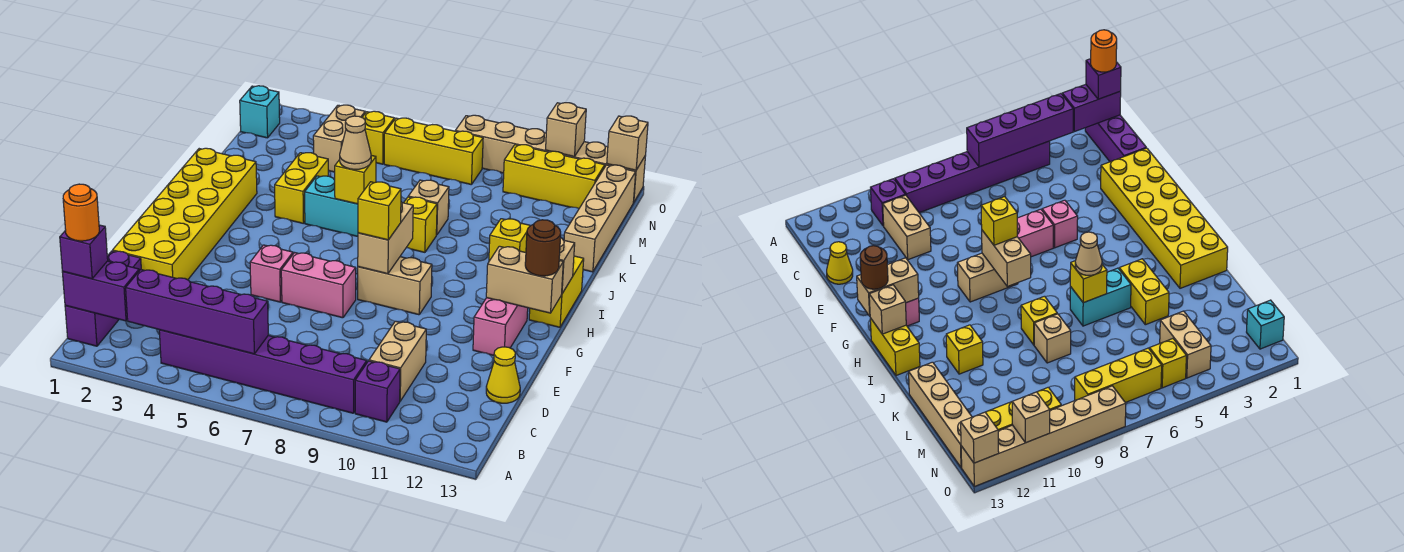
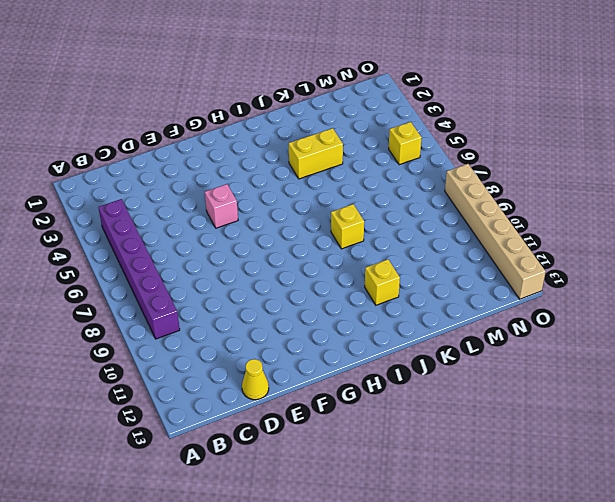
none -> purple brick B1:D1 level 1
none -> purple brick B10 level 1
none -> tan brick C10:D10 level 1
none -> yellow brick E1:J2 level 1

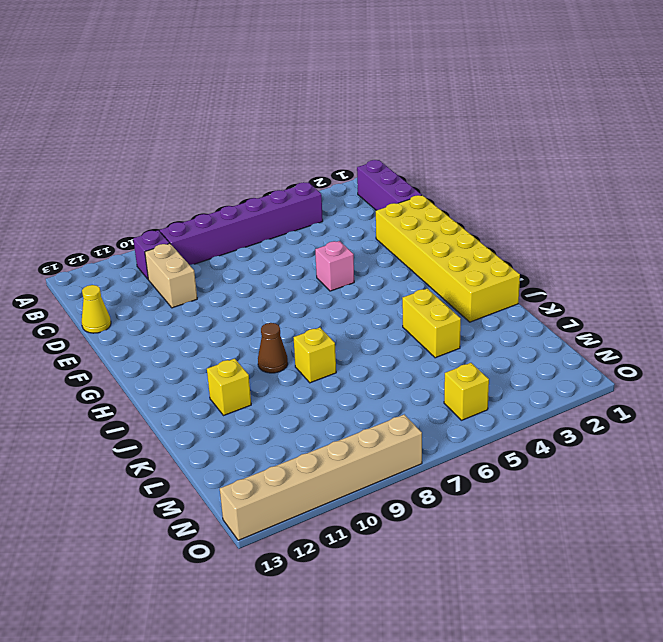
brown cone I9 level 1 -> none
none -> pink brick F6:F7 level 1
none -> pink brick F12:G12 level 1
none -> tan brick G8:G9 level 1
none -> yellow brick H13:I13 level 1

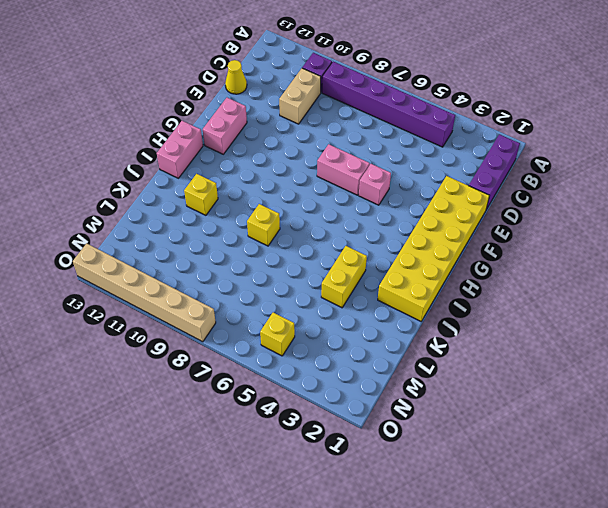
pink brick H13:I13 level 1 -> yellow brick H13:I13 level 1
none -> tan brick G8:G9 level 1
none -> cyan brick J5:J6 level 1
none -> tan brick K8 level 1
none -> tan brick K13:N13 level 1

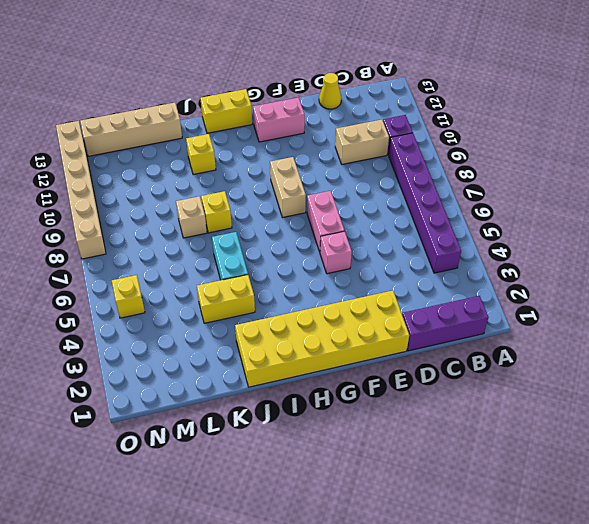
none -> tan brick M4:N4 level 1
none -> cyan brick N1 level 1
none -> yellow brick N6:N8 level 1
none -> yellow brick N10:N12 level 1

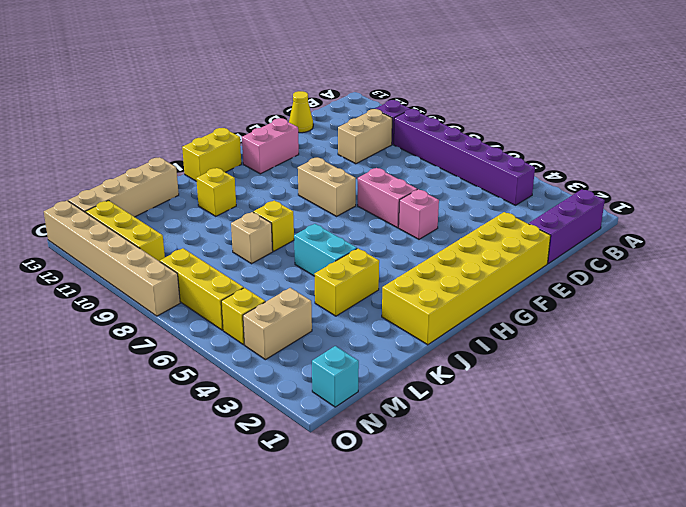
none -> purple brick B1:B2 level 2
none -> purple brick B3:B6 level 2
none -> tan brick G8:H8 level 2
none -> tan brick G12:G13 level 2

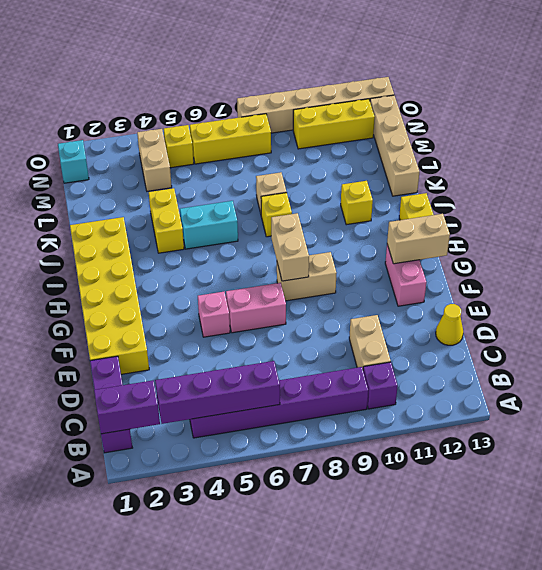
none -> tan brick H13 level 2
none -> yellow brick J6 level 2
none -> tan brick O11 level 2
none -> tan brick O13 level 2

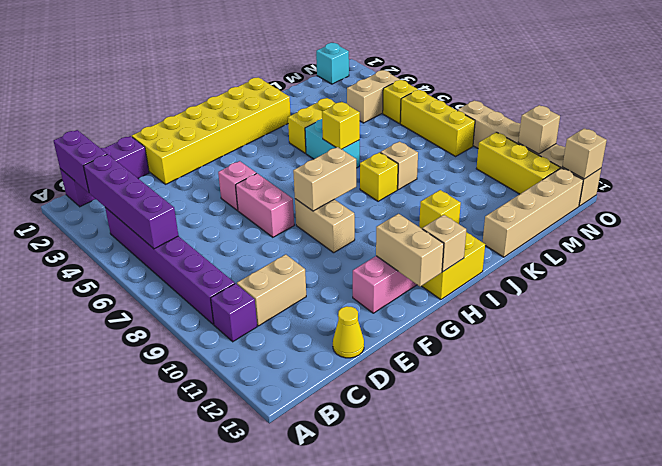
none -> purple brick B1 level 3
none -> yellow brick G8 level 3
none -> brown round brick G13 level 3
none -> tan cone J6 level 3

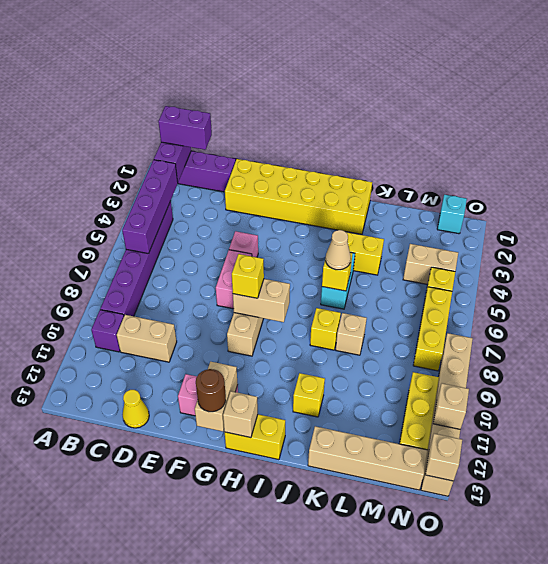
purple brick B1:C1 level 3 -> purple brick B1 level 3
none -> orange round brick B1 level 4

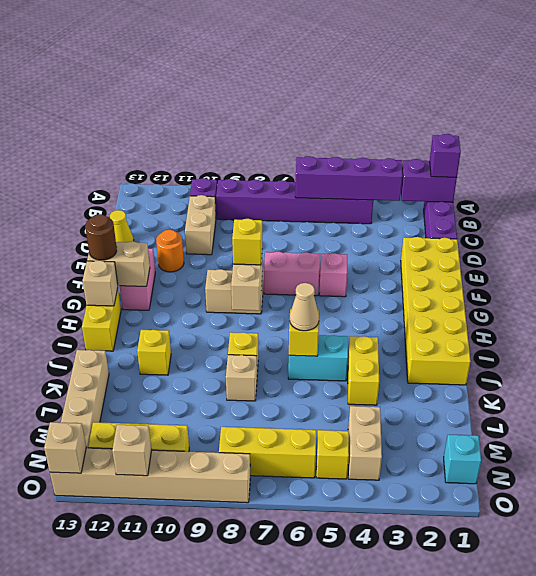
orange round brick E11 level 1 -> orange round brick B1 level 4

